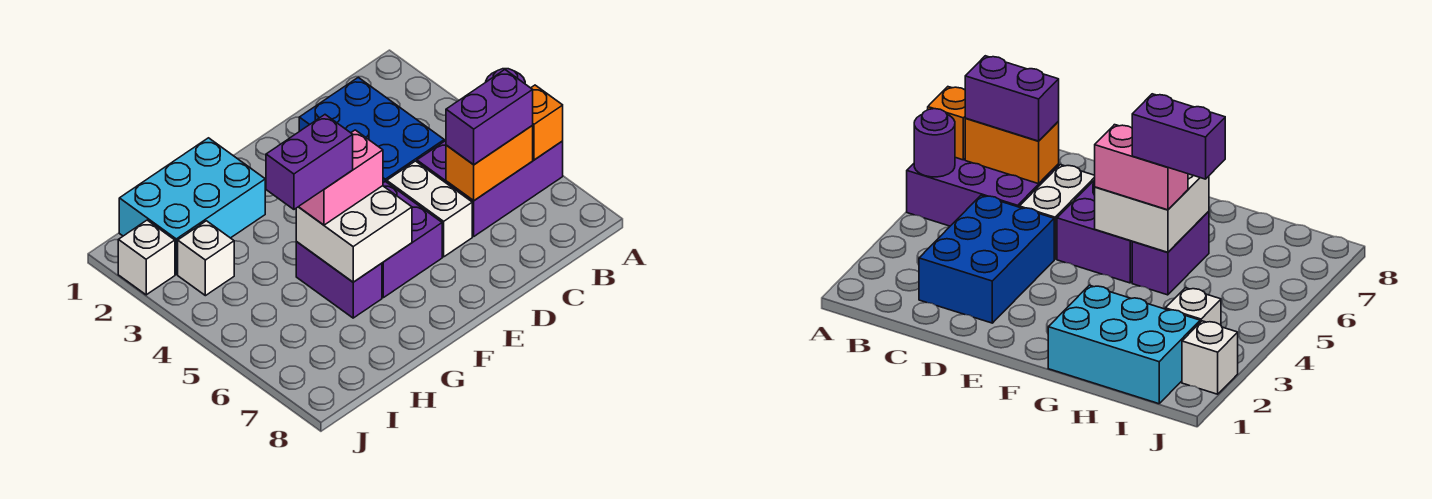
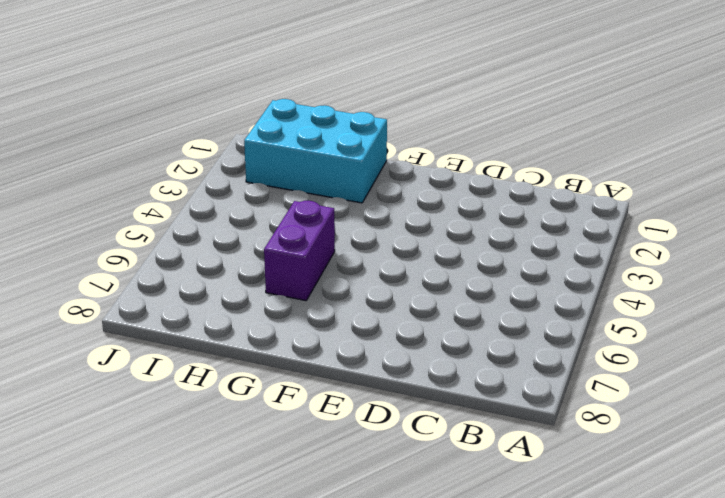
none -> purple brick A5:C6 level 1
none -> blue brick C2:D4 level 1
none -> white brick D5:D6 level 1

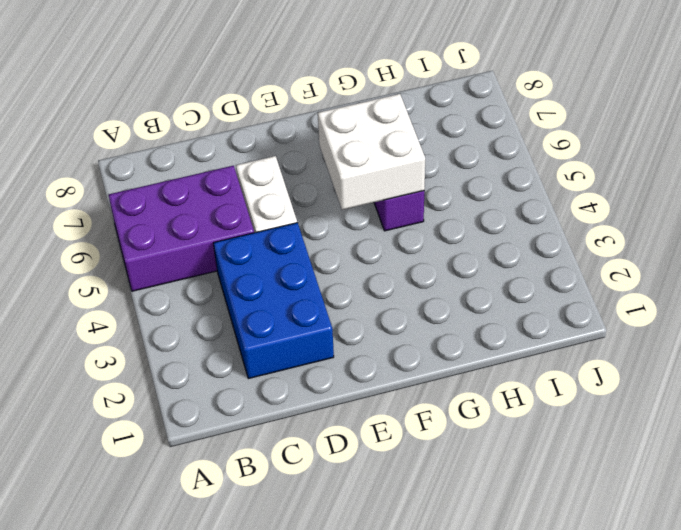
none -> purple brick E5:F6 level 1
none -> cyan brick G1:I2 level 1
none -> white brick I3 level 1

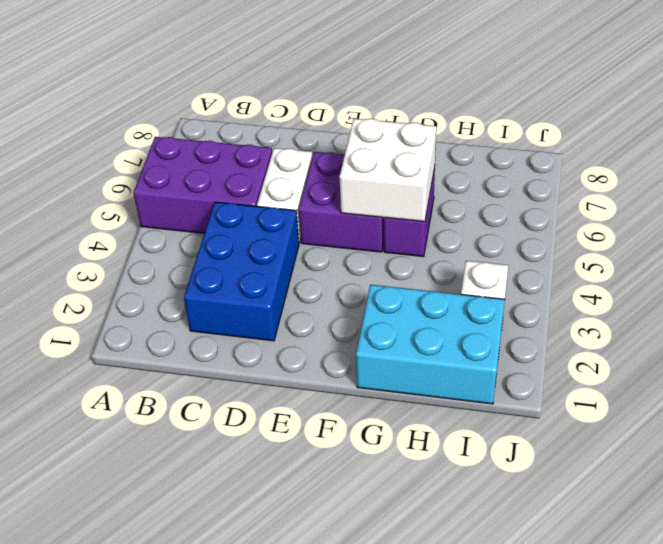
none -> white brick J2 level 1
none -> purple round brick A5 level 2
none -> orange brick A6 level 2

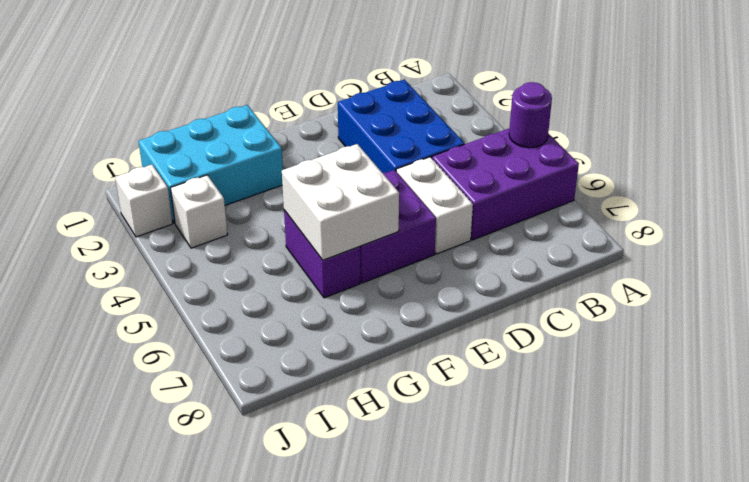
none -> orange brick A6 level 2
none -> orange brick B6:C6 level 2
none -> purple brick B6:C6 level 3

